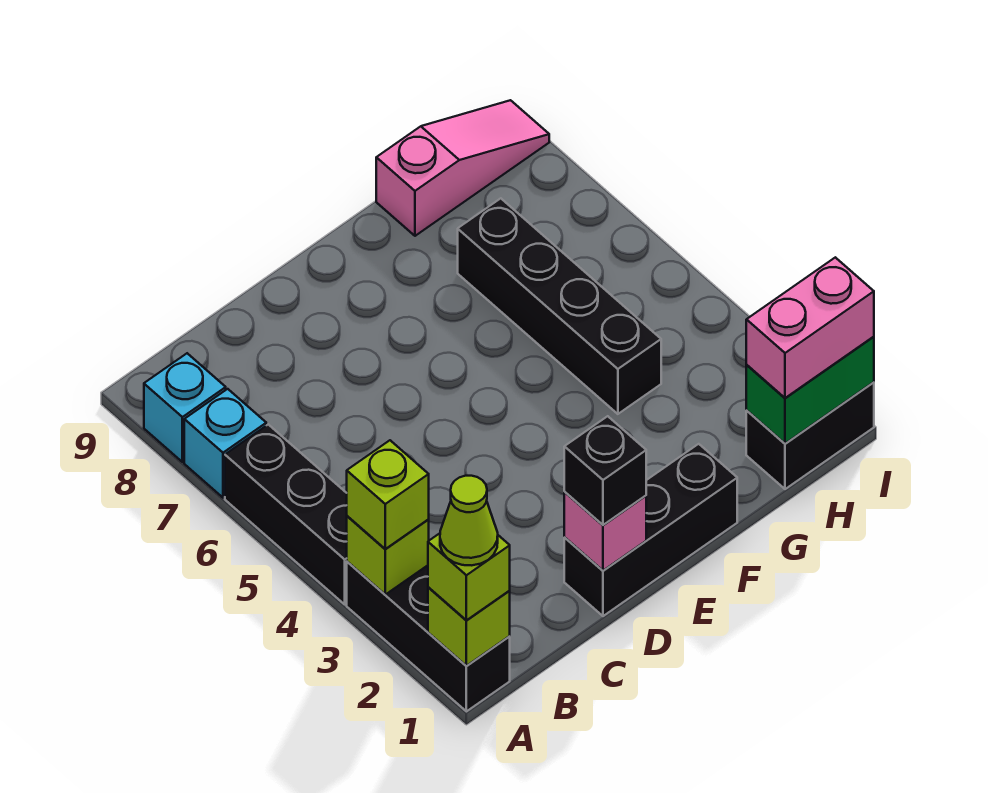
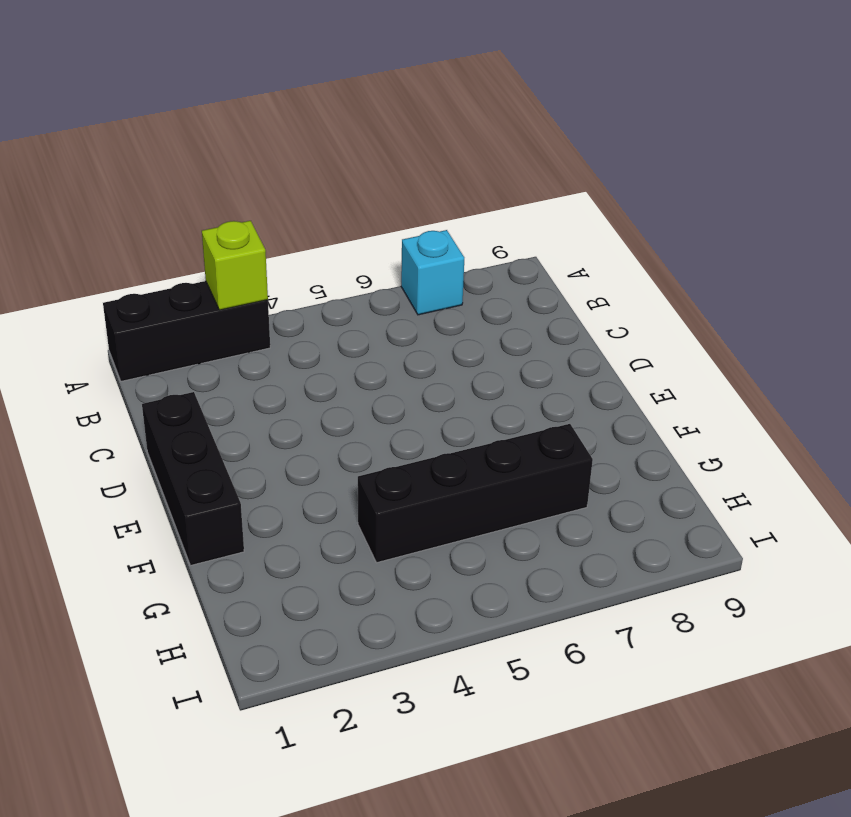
none -> black brick A4:A6 level 1
none -> cyan brick A8 level 1
none -> pink slope G9:I9 level 1 top G

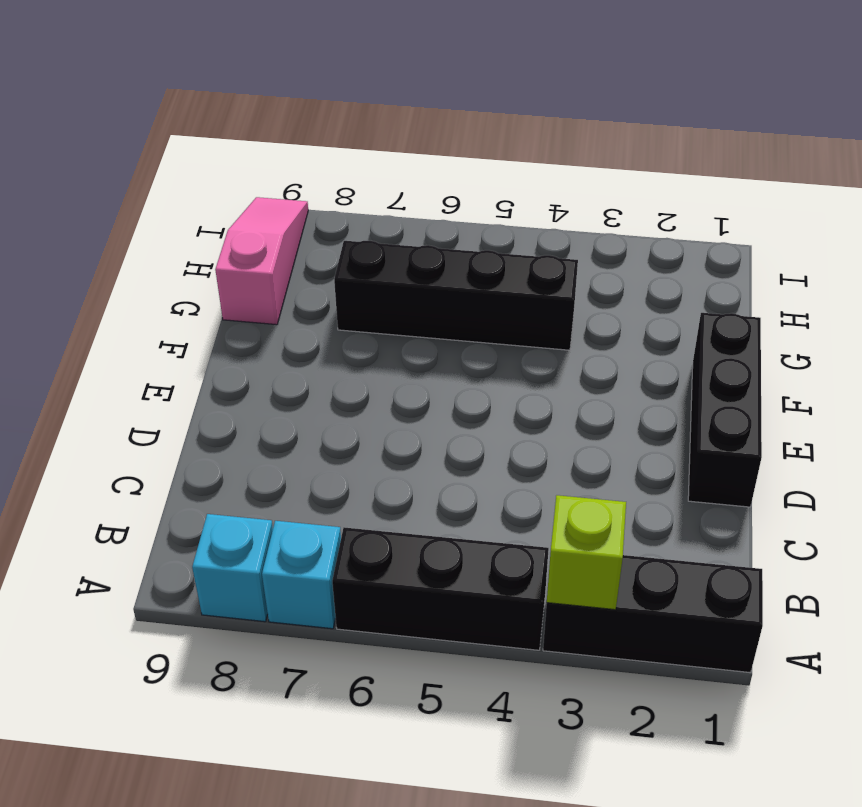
none -> black brick H1:I1 level 1
none -> lime brick A1 level 2
none -> pink brick D1 level 2

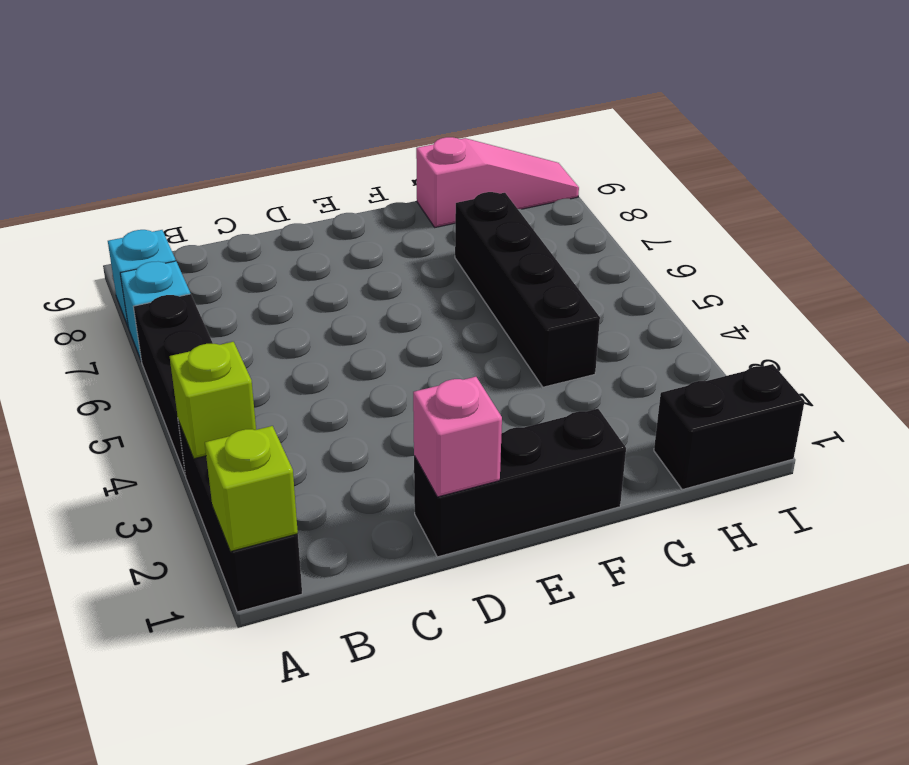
none -> green brick H1:I1 level 2
none -> lime brick A1 level 3
none -> lime brick A3 level 3

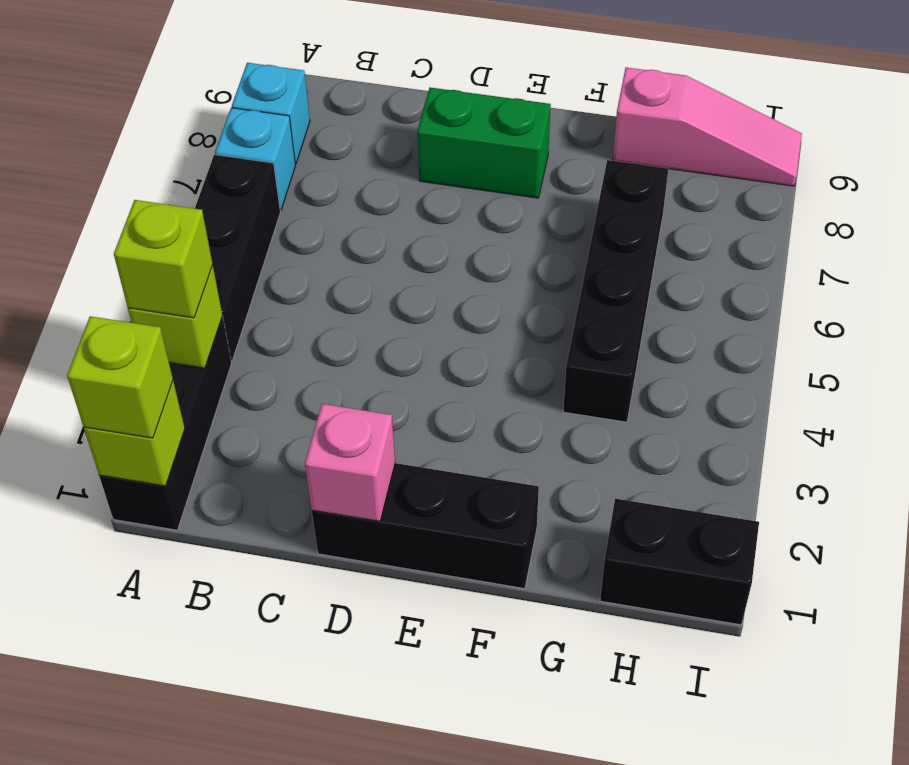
green brick D8:E8 level 1 -> green brick H1:I1 level 2
none -> black brick D1 level 3
none -> pink brick H1:I1 level 3
none -> lime cone A1 level 4

